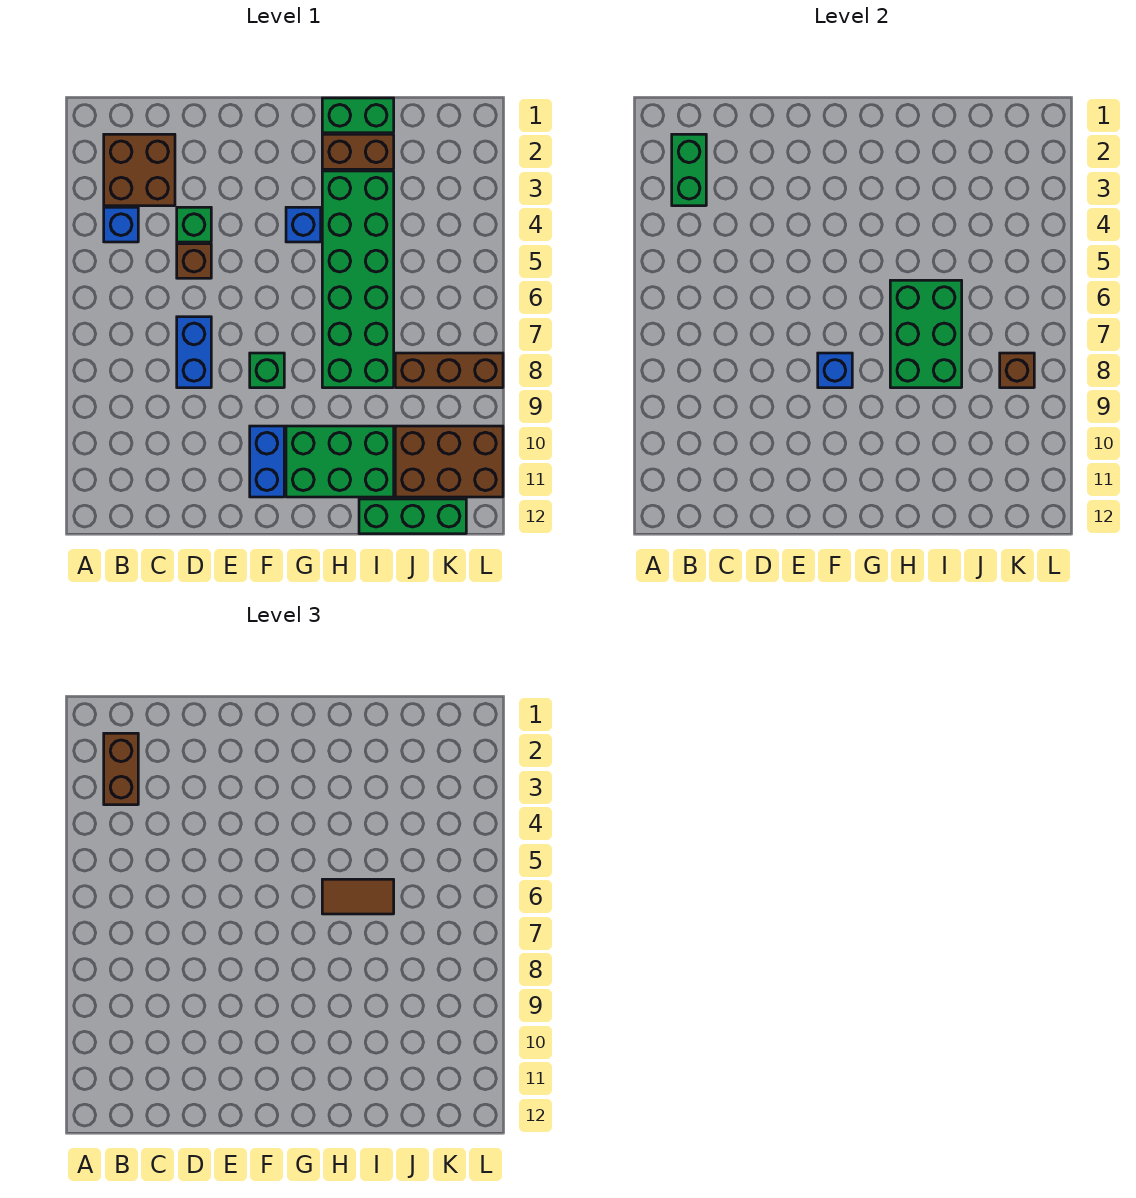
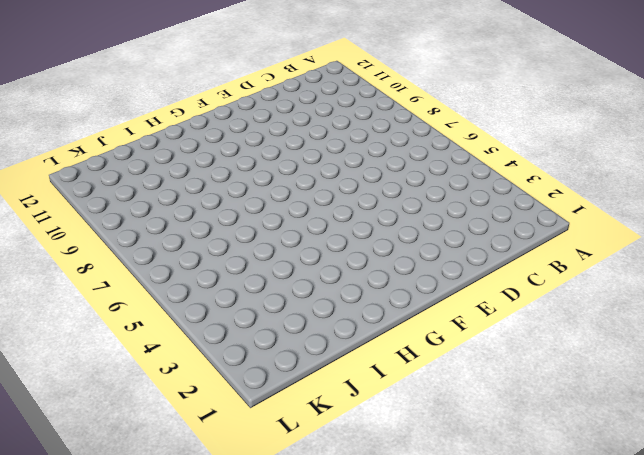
none -> brown brick B2:C3 level 1
none -> blue brick B4 level 1
none -> green brick D4 level 1

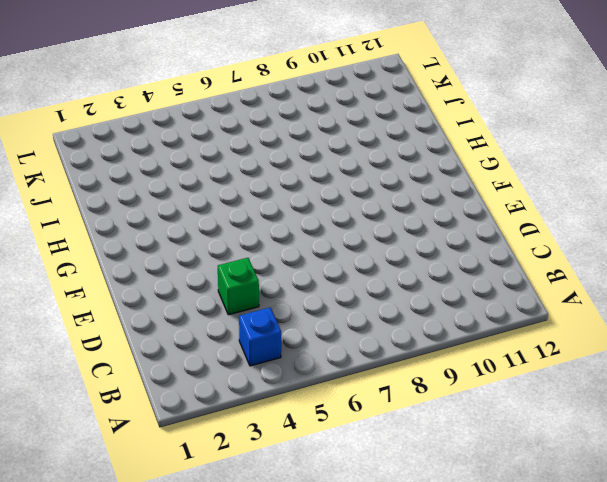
none -> brown brick B2:C3 level 1
none -> brown brick D5 level 1
none -> blue brick D7:D8 level 1

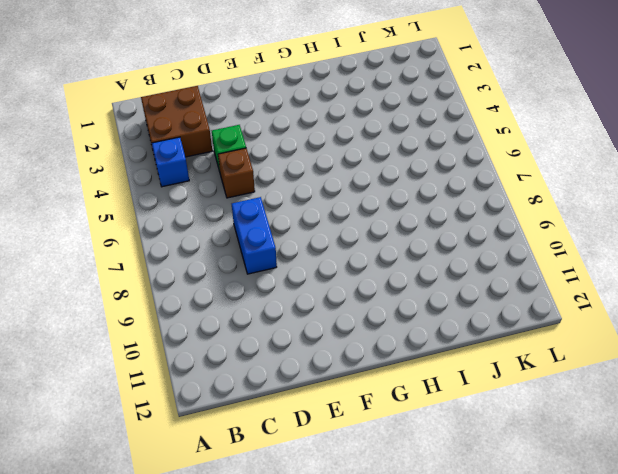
none -> green brick F8 level 1
none -> blue brick F10:F11 level 1
none -> blue brick G4 level 1

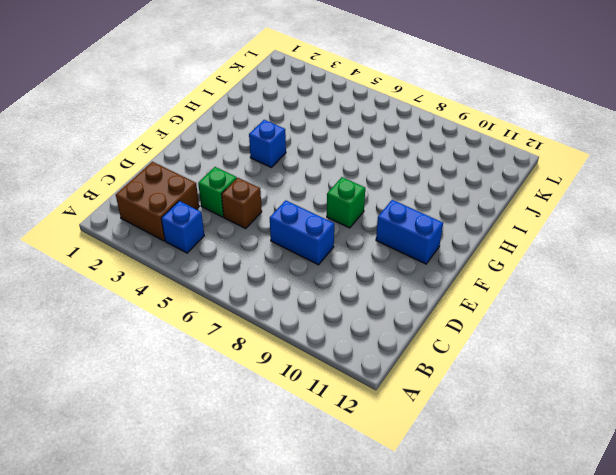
none -> green brick G10:I11 level 1
none -> green brick H1:I1 level 1
none -> brown brick H2:I2 level 1

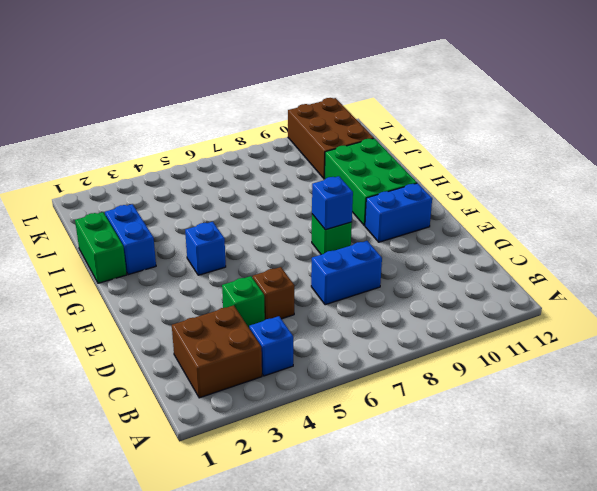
blue brick H2:I2 level 1 -> brown brick H2:I2 level 1
none -> green brick H3:I8 level 1
none -> green brick I12:K12 level 1
none -> brown brick J8:L8 level 1

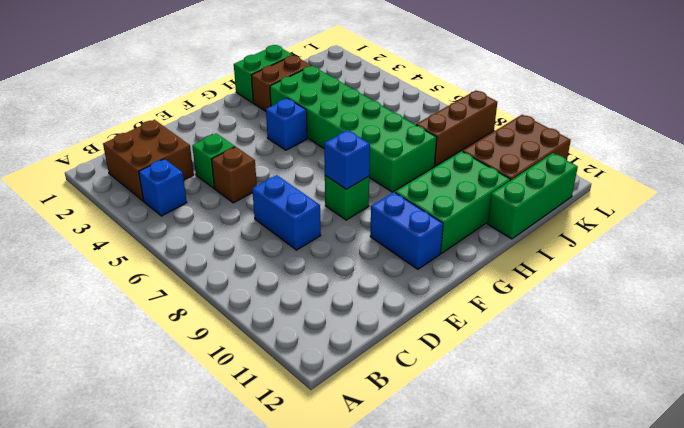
none -> green brick B2:B3 level 2
none -> green brick H6:I8 level 2
none -> brown brick K8 level 2

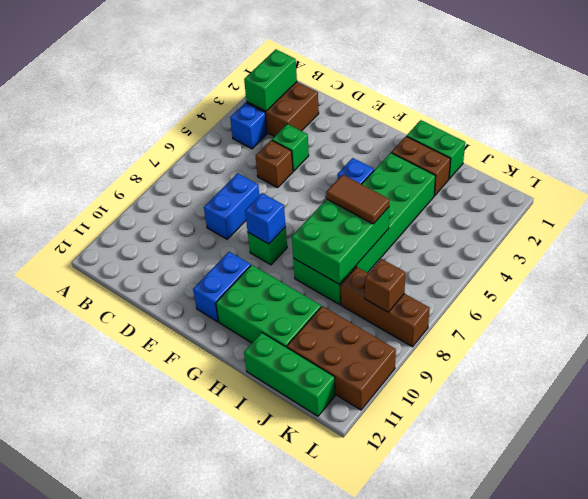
none -> brown brick B2:B3 level 3

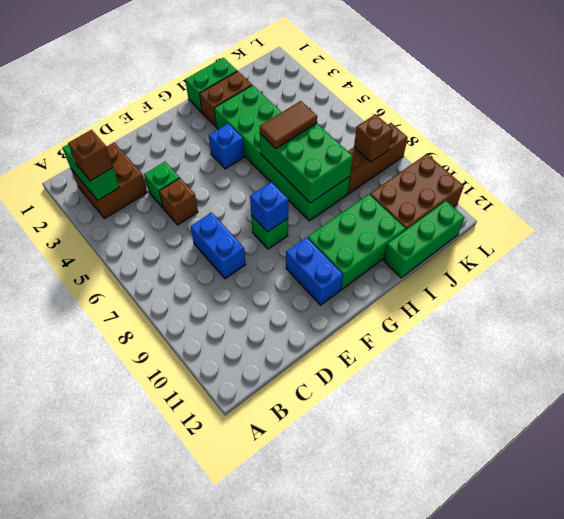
brown brick B3 level 3 -> brown brick B2:B3 level 3
none -> blue brick B4 level 1

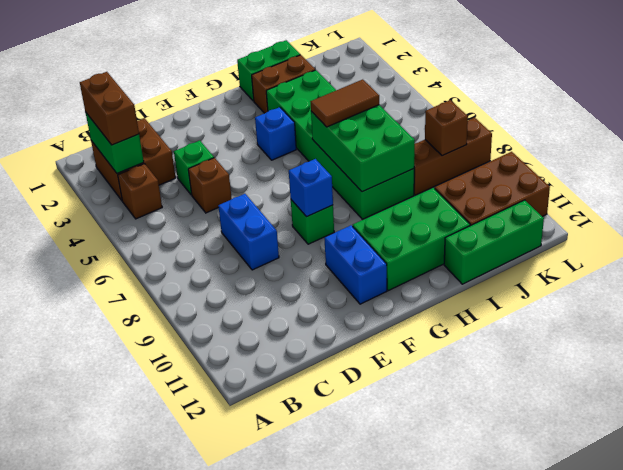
brown brick B4 level 1 -> blue brick B4 level 1

